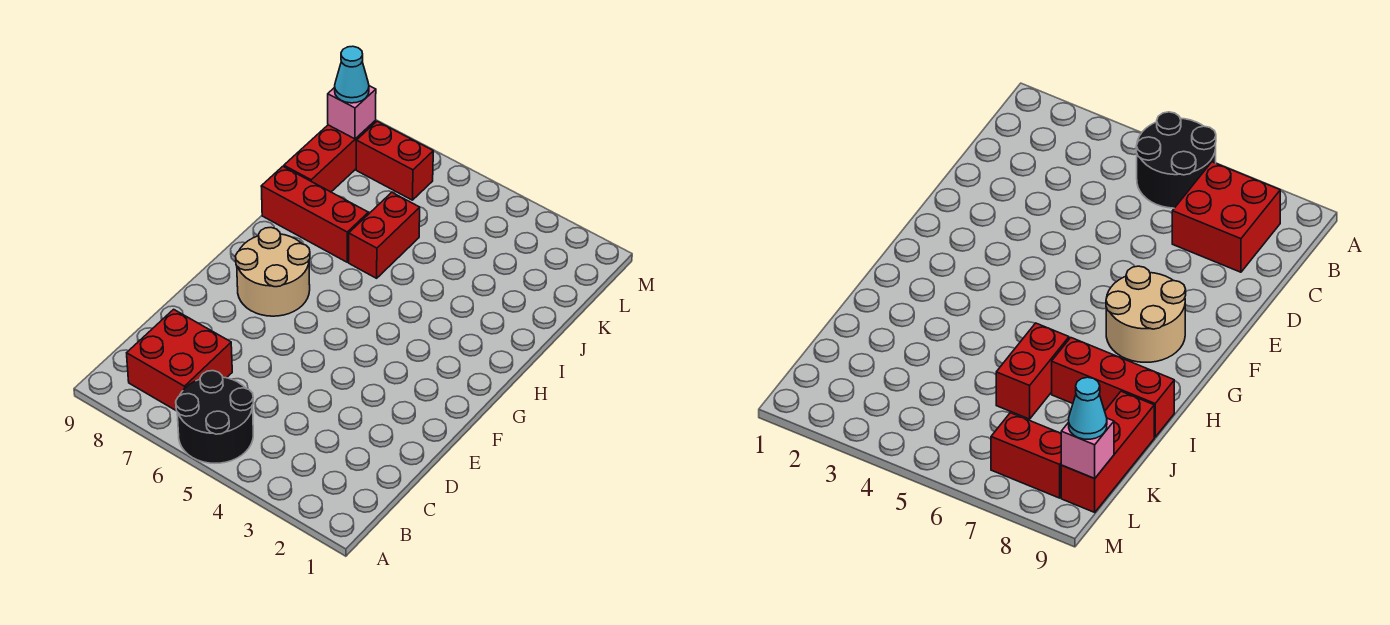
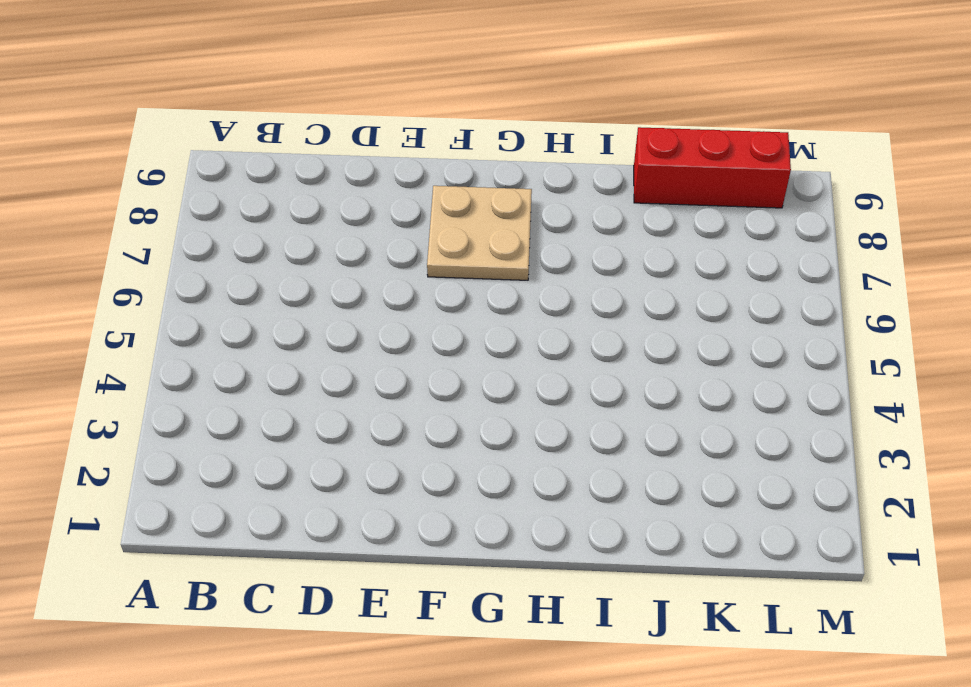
tan plate F7:G8 level 1 -> tan round brick F7:G8 level 1
none -> black round brick A5:B6 level 1
none -> red brick B7:C8 level 1

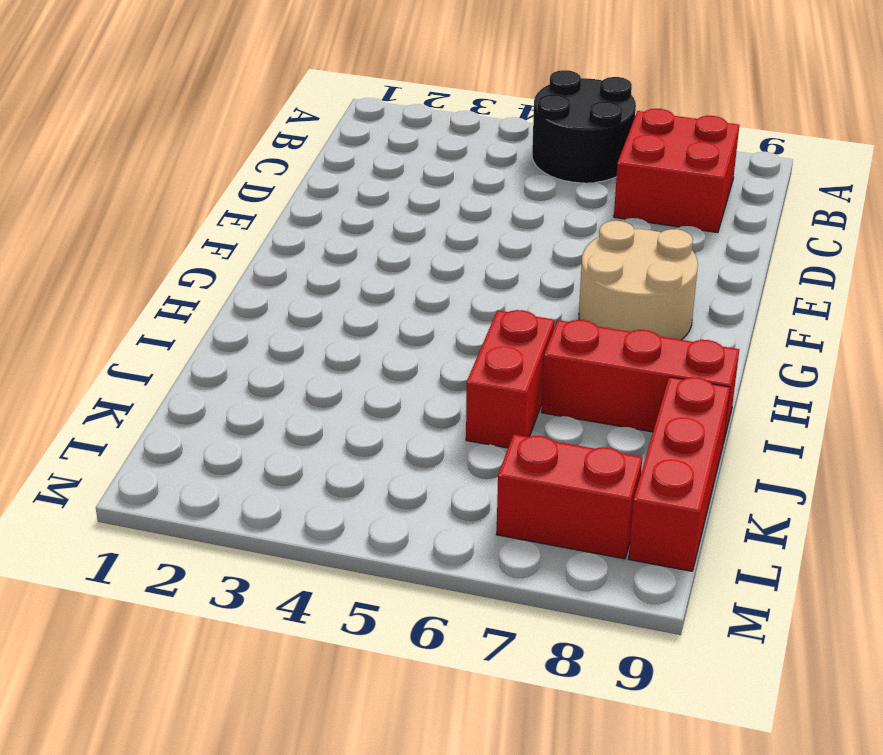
none -> pink brick L9 level 2
none -> cyan cone L9 level 3

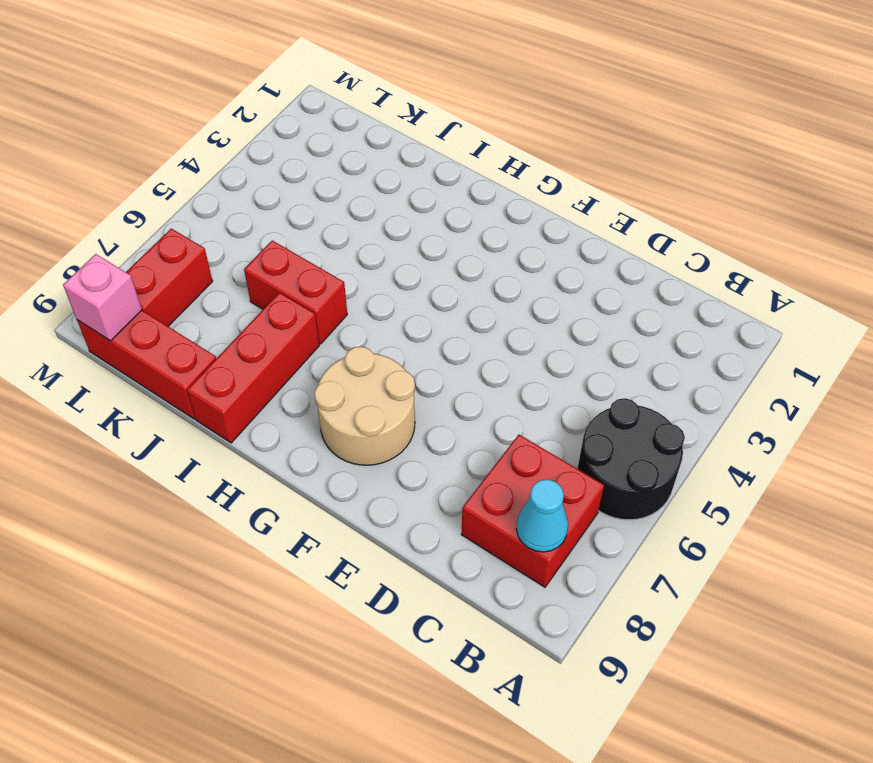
cyan cone B8 level 2 -> cyan cone L9 level 3

